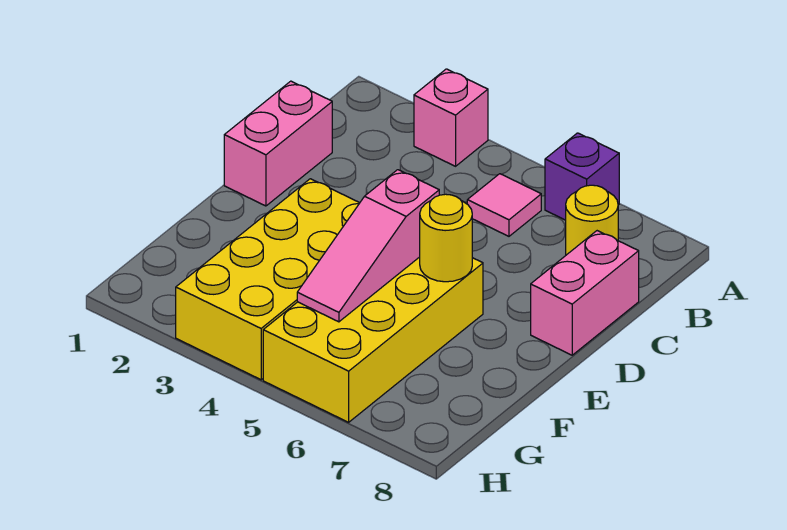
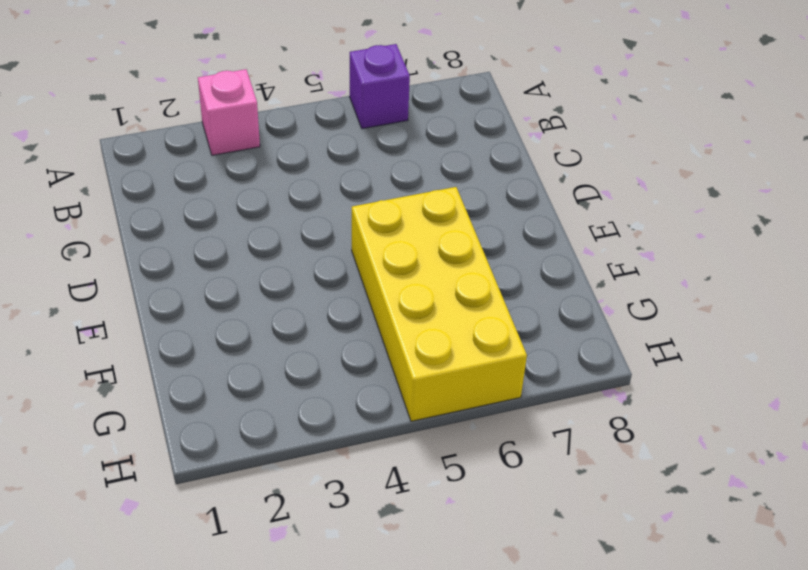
none -> pink tile B5 level 1
none -> yellow round brick B7 level 1

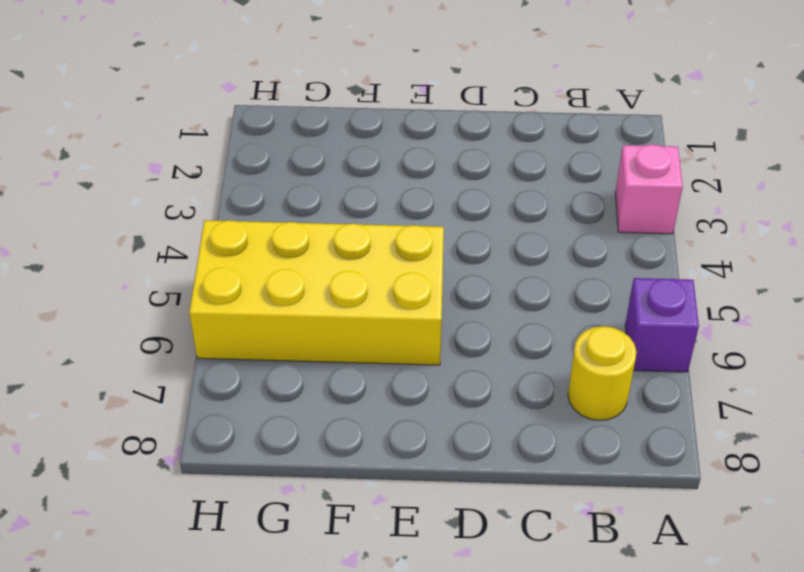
none -> pink tile B5 level 1
none -> pink brick C1:D1 level 1

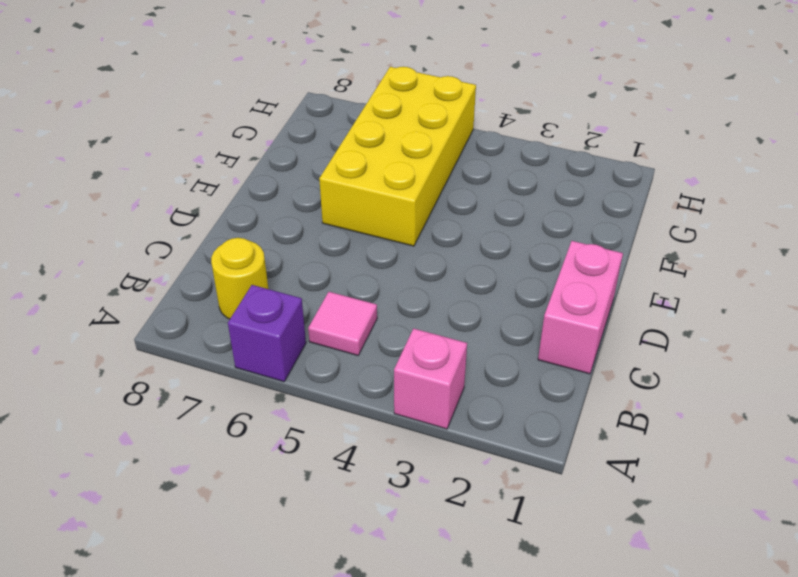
none -> pink brick C8:D8 level 1
none -> yellow brick E3:H4 level 1

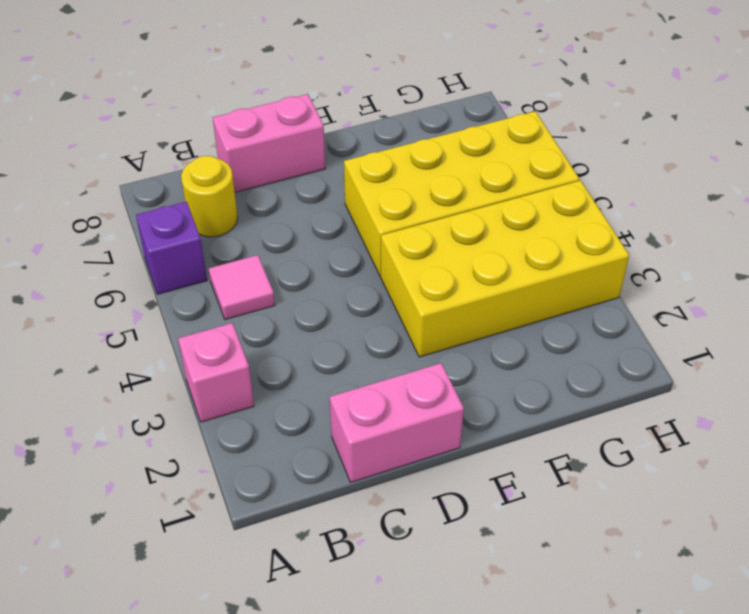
none -> pink slope E5:G5 level 2 top E
none -> yellow round brick E6 level 2

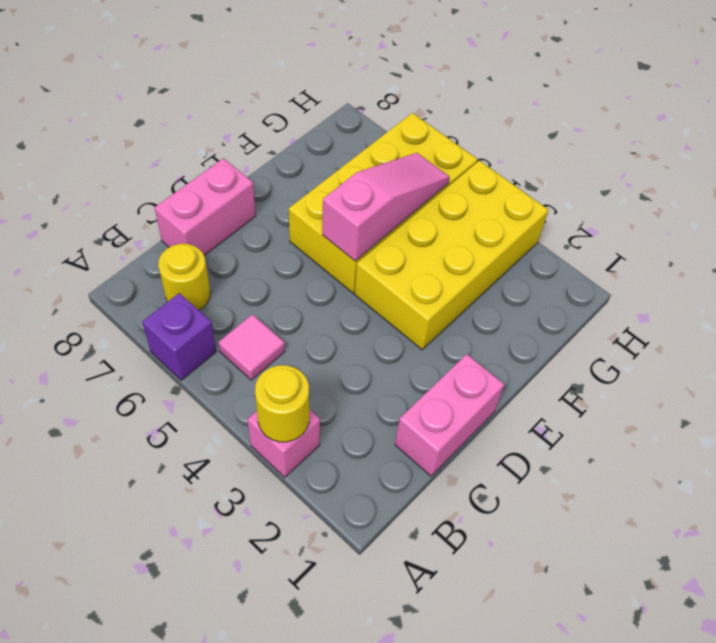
yellow round brick A3 level 2 -> yellow round brick E6 level 2

